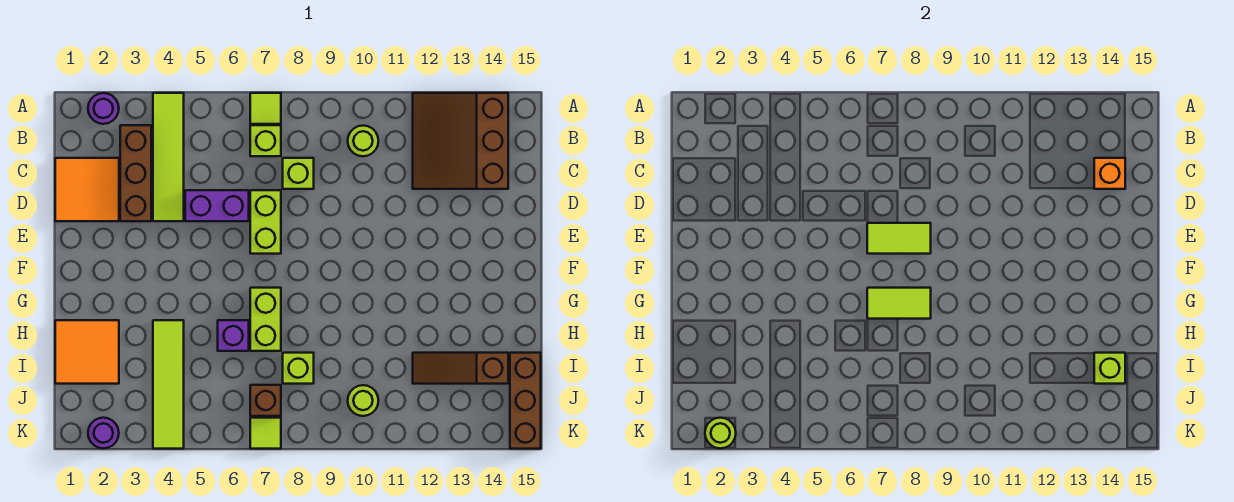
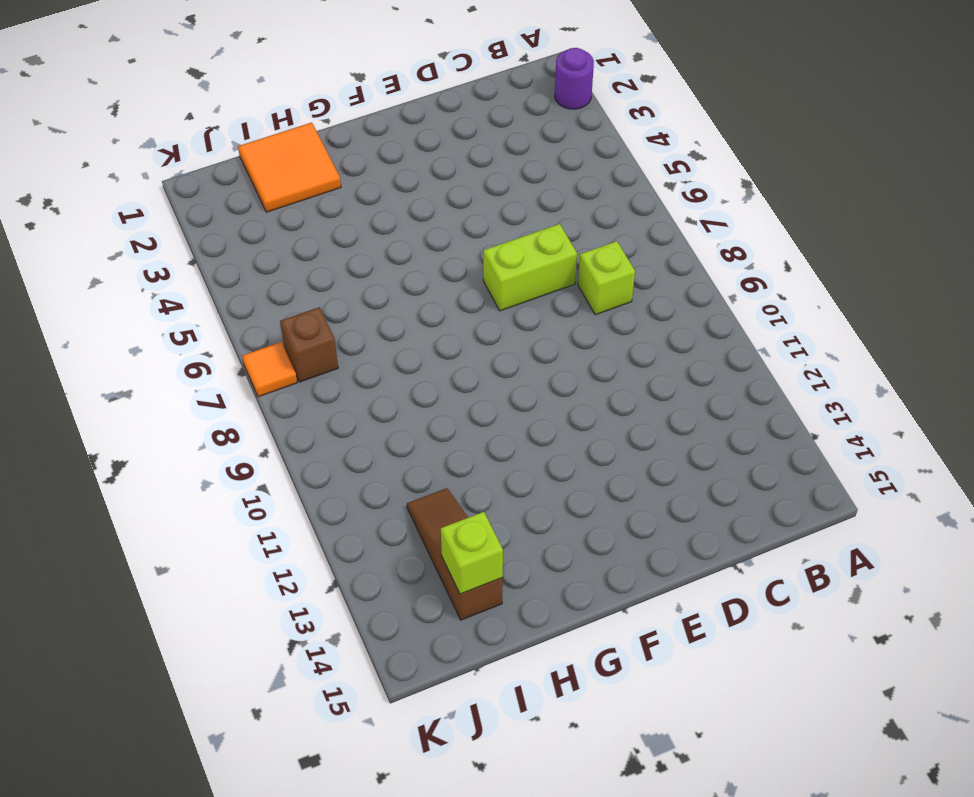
orange tile K7 level 1 -> lime tile K7 level 1
none -> lime tile A4:D4 level 1
none -> lime tile A7 level 1
none -> brown slope A12:C14 level 1 top 14

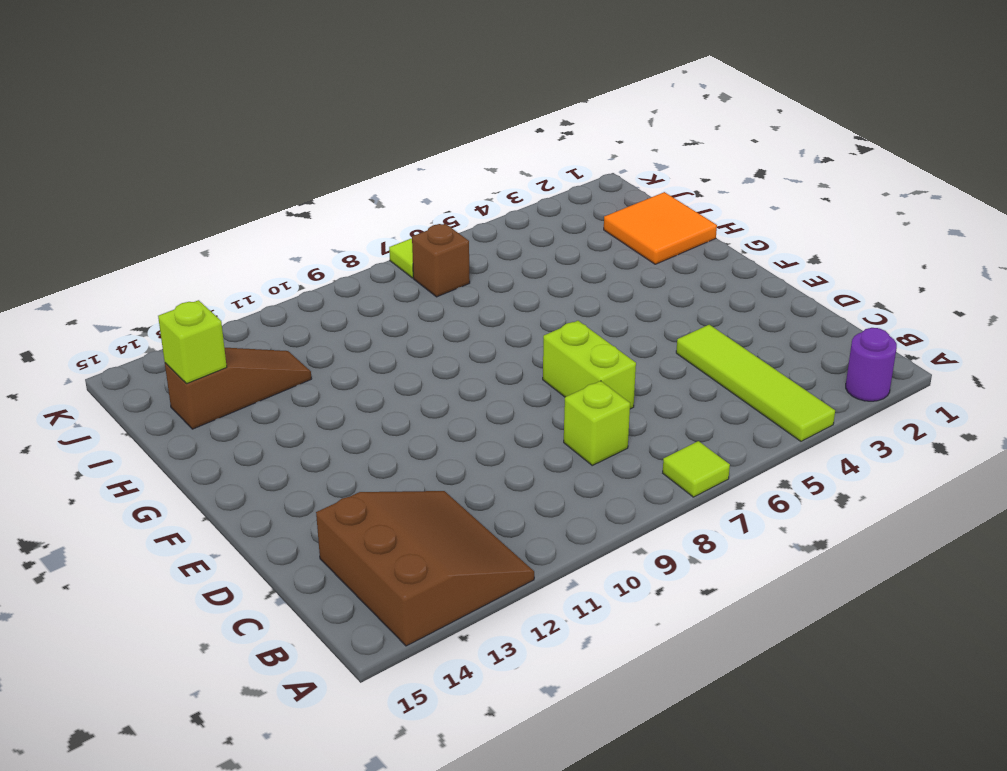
none -> brown brick B3:D3 level 1
none -> lime brick B7 level 1
none -> lime round brick B10 level 1

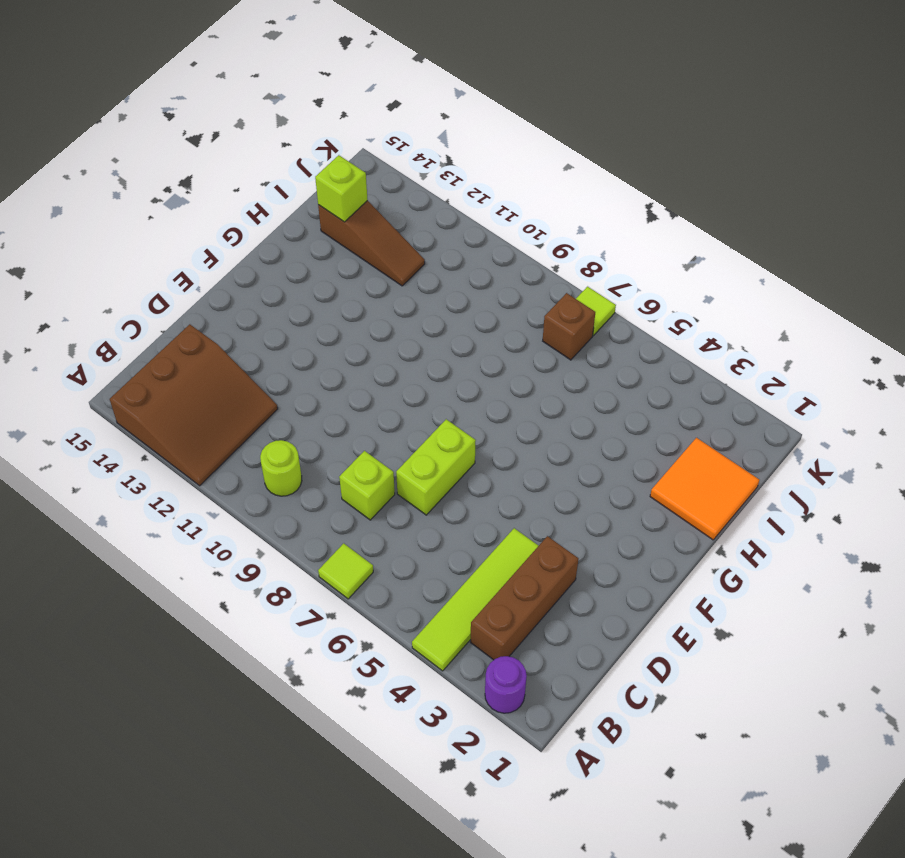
none -> lime brick B7 level 1
none -> orange tile C1:D2 level 1
none -> purple brick D5:D6 level 1

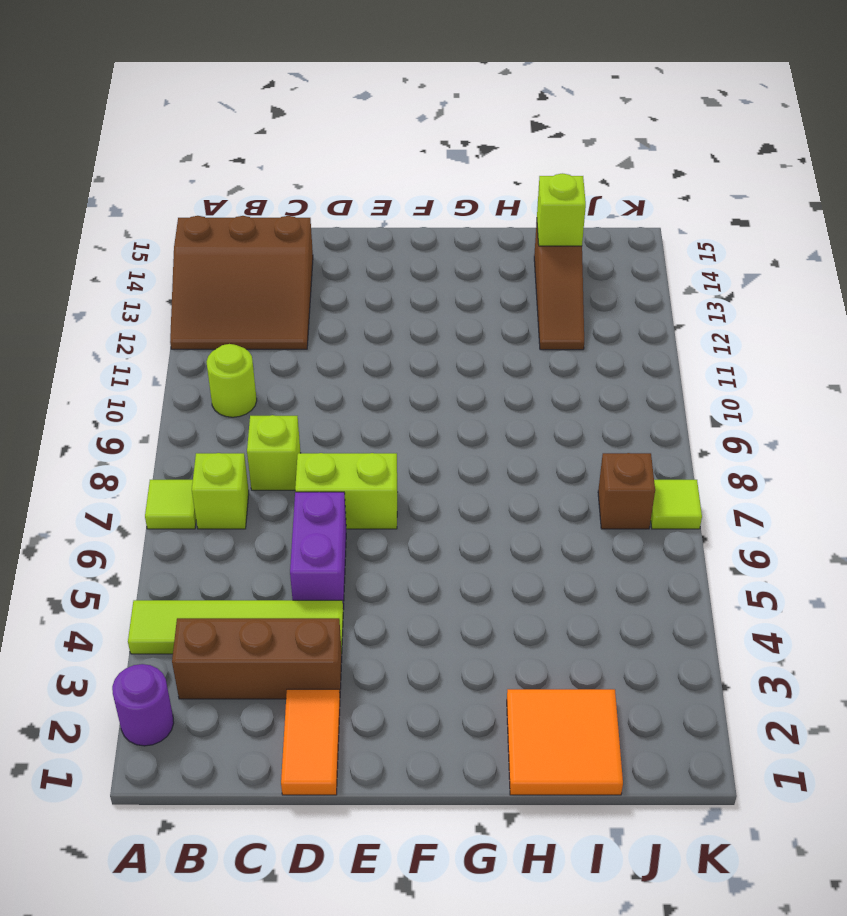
orange tile D1:D2 level 1 -> orange tile C1:D2 level 1
none -> lime brick G7:H7 level 1
none -> lime tile H4:K4 level 1
none -> purple brick H6 level 1

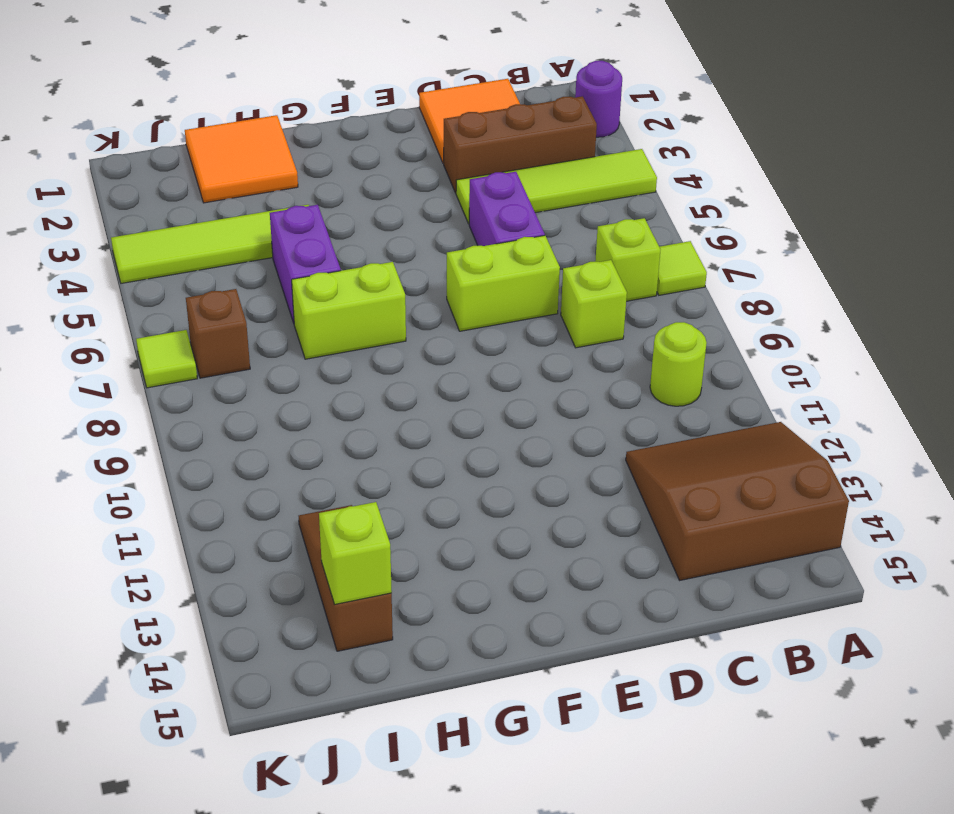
purple brick H5:H6 level 1 -> purple brick H6 level 1
none -> lime brick I8 level 1
none -> brown brick I15:K15 level 1
none -> lime round brick J10 level 1

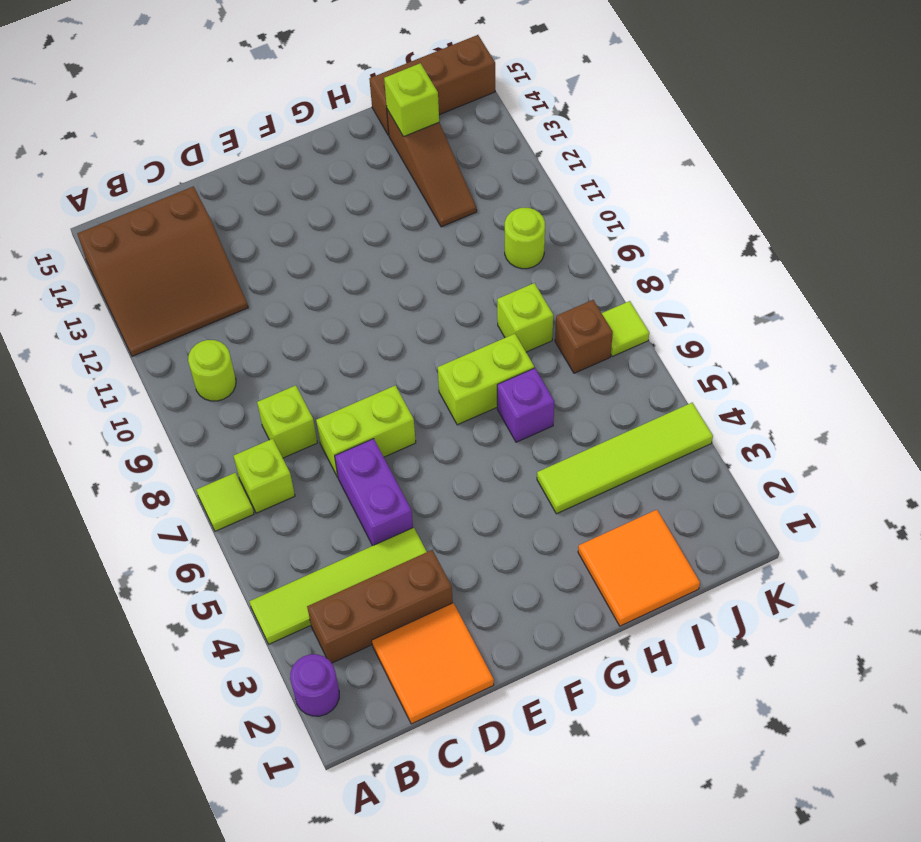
none -> purple round brick K2 level 1
none -> orange brick C14 level 2
none -> lime tile E7:E8 level 2

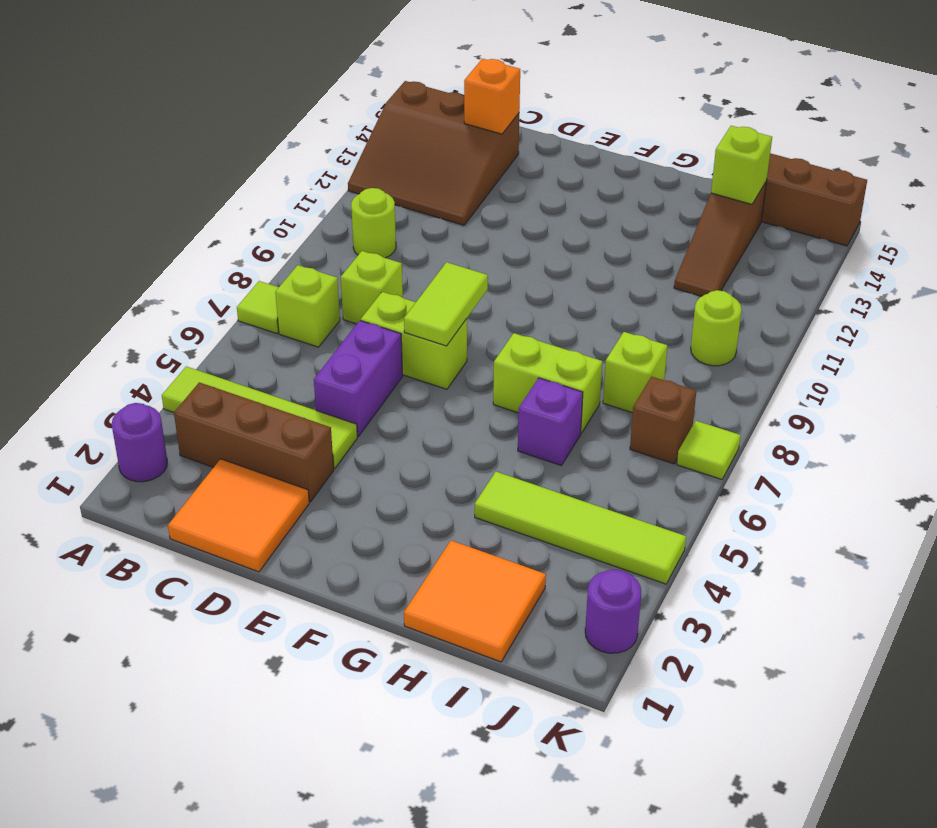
none -> lime tile G7:G8 level 2
none -> lime round brick K2 level 2

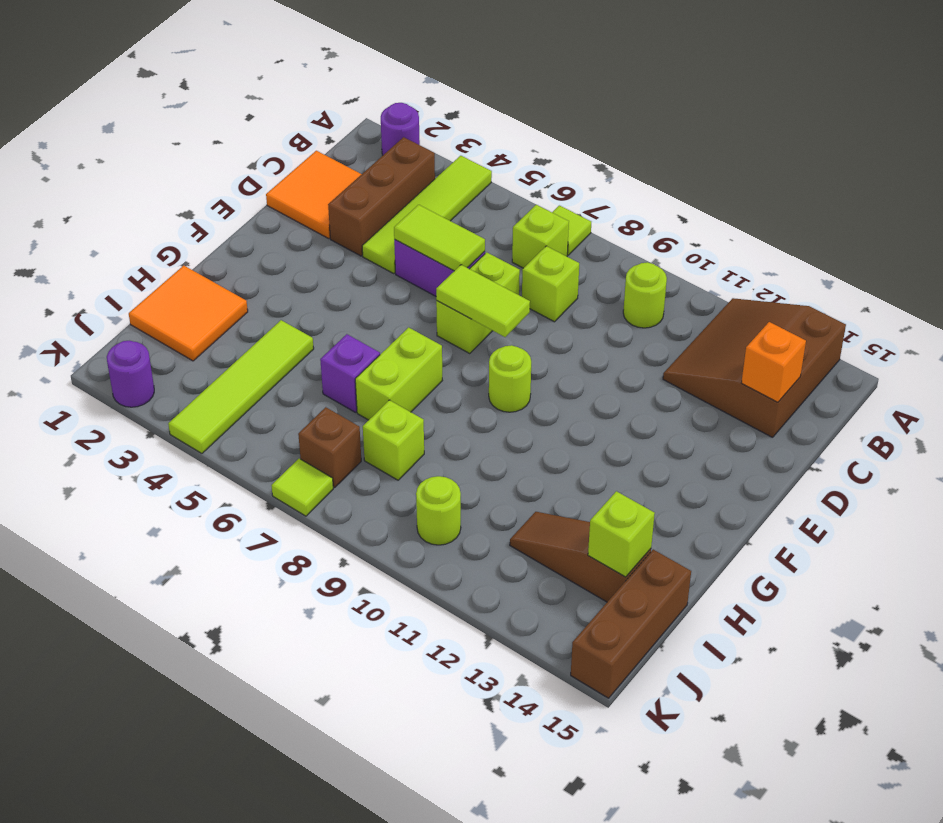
lime tile D5:D6 level 2 -> lime tile G7:G8 level 2
lime round brick F9 level 1 -> lime round brick K2 level 2

